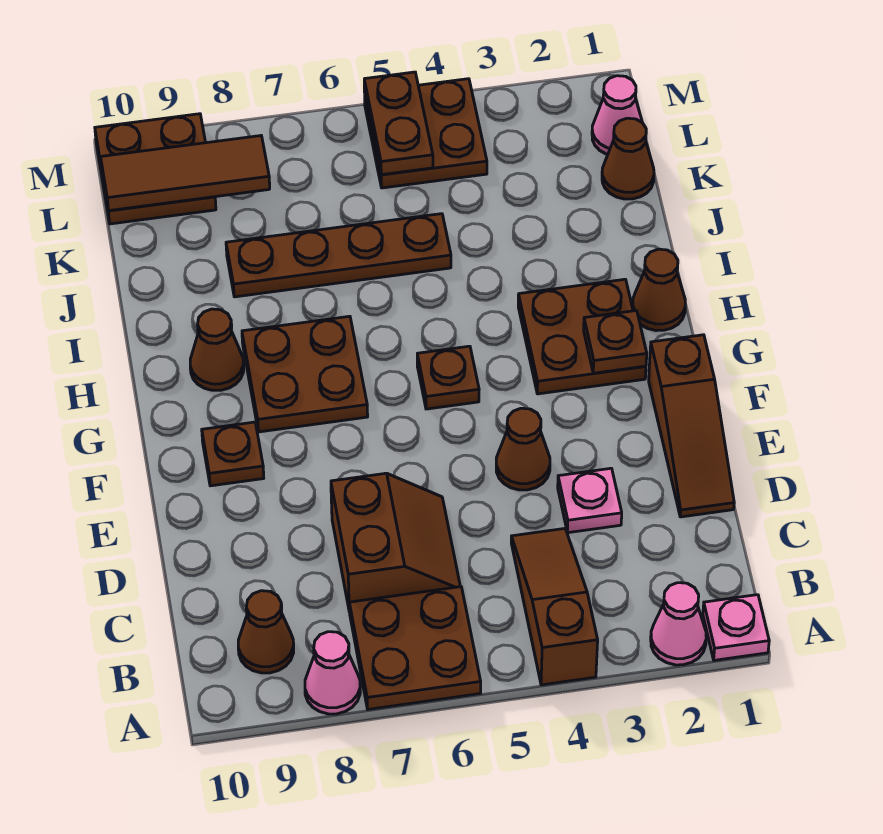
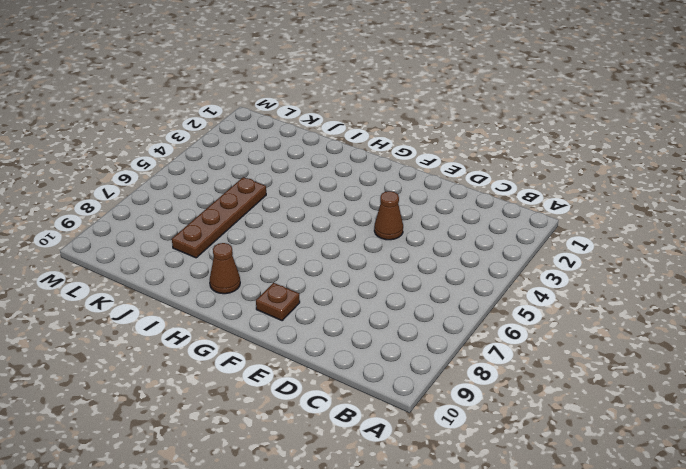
none -> pink plate A1 level 1
none -> pink cone A2 level 1
none -> brown slope A4:C4 level 1 top A

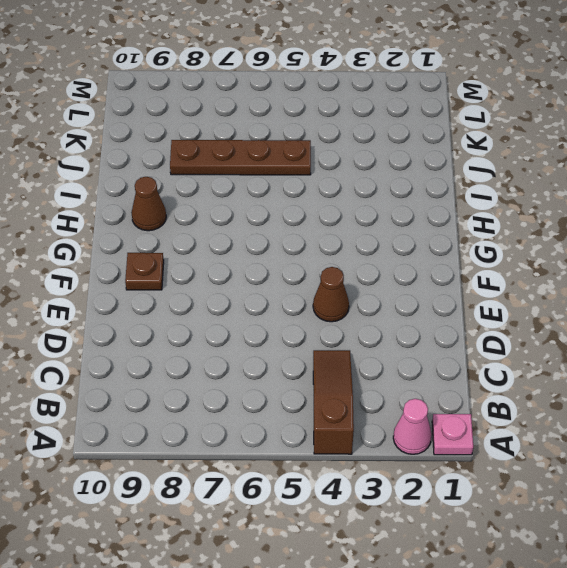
none -> brown plate A6:B7 level 1
none -> pink cone A8 level 1
none -> brown cone B9 level 1

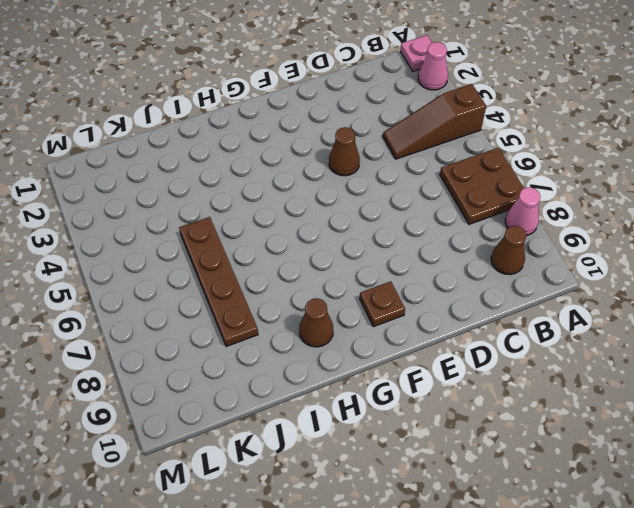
none -> brown slope C6:D7 level 1 top 7
none -> brown slope D1:F1 level 1 top F
none -> pink plate D3 level 1

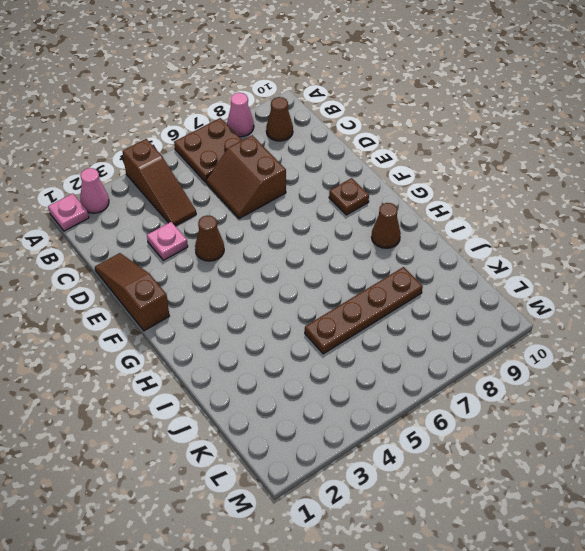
none -> brown plate G2:H3 level 1
none -> brown plate G5 level 1
none -> brown plate G7:H8 level 1

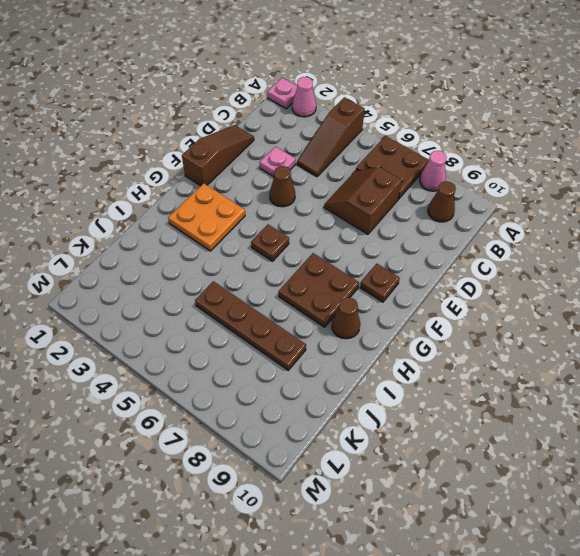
orange plate G2:H3 level 1 -> brown plate G2:H3 level 1
none -> brown cone H1 level 1
none -> brown cone K1 level 1
none -> pink cone L1 level 1

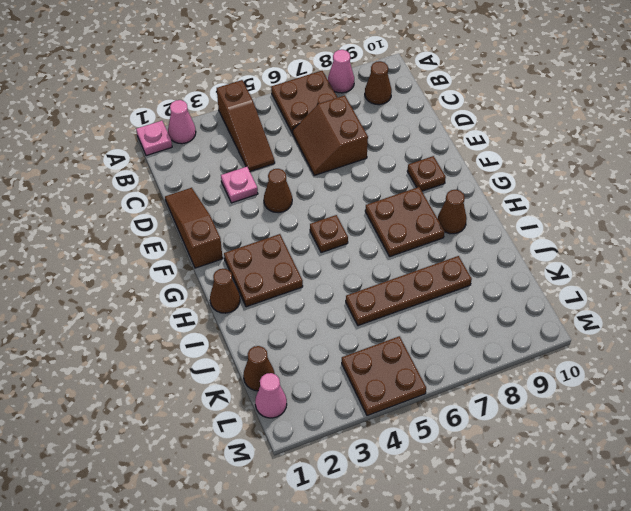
none -> brown plate L9:M10 level 1
none -> brown plate G2 level 2
none -> brown plate L5:M5 level 2

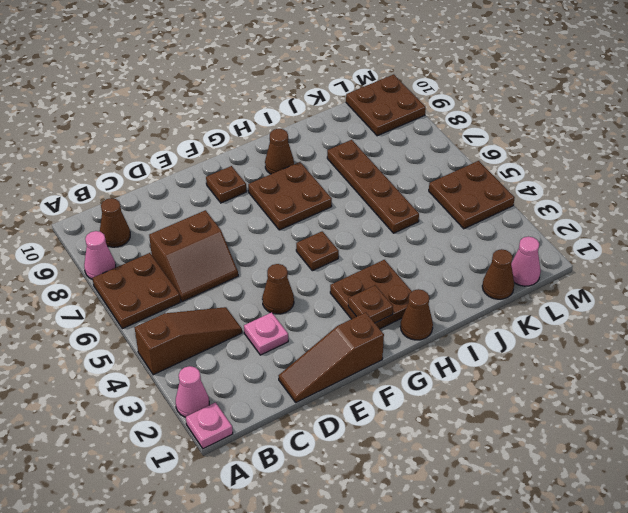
none -> brown plate L5:M5 level 2
none -> brown tile L8:L10 level 2

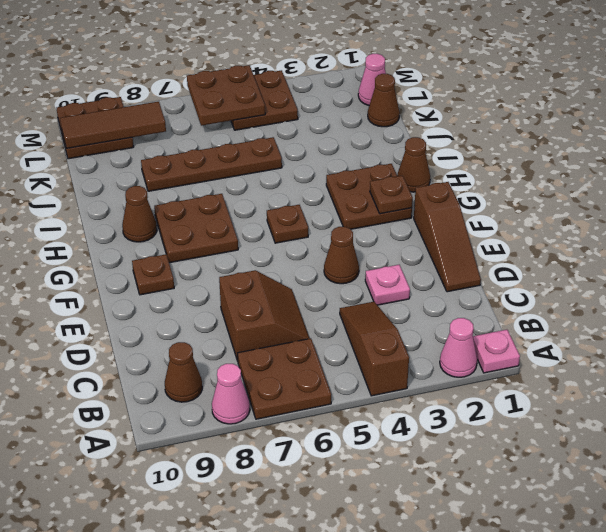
brown plate L5:M6 level 2 -> brown plate L5:M5 level 2

